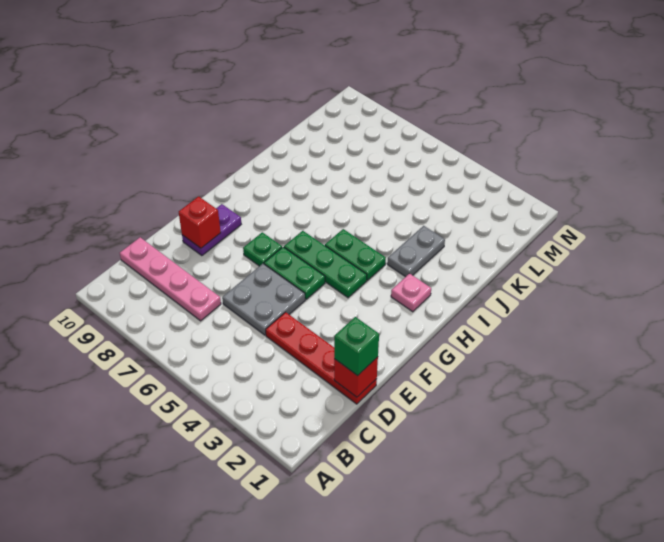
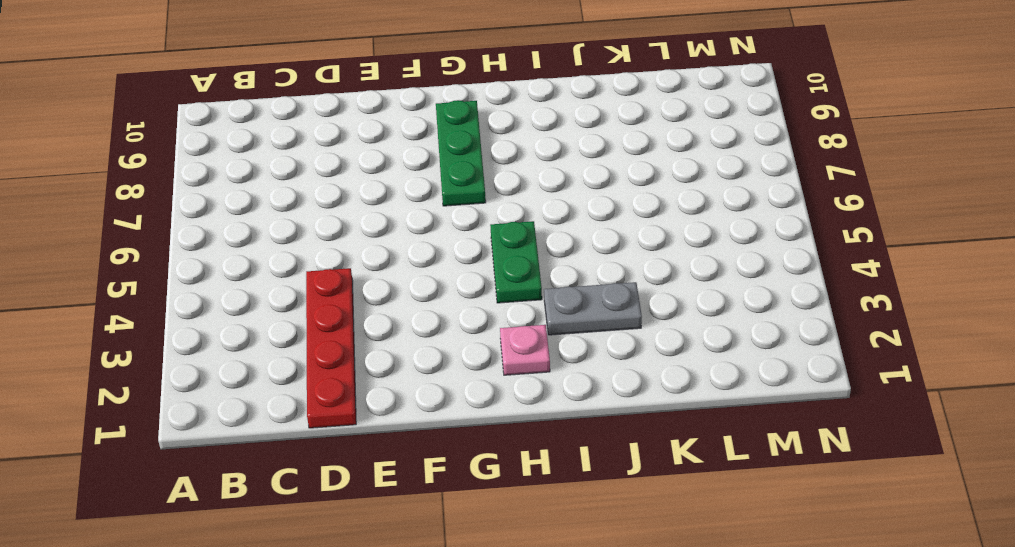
green plate G7:G9 level 1 -> green plate G4:G6 level 1
none -> pink plate C7:C10 level 1
none -> grey plate D5:E6 level 1
none -> purple plate E9:F9 level 1

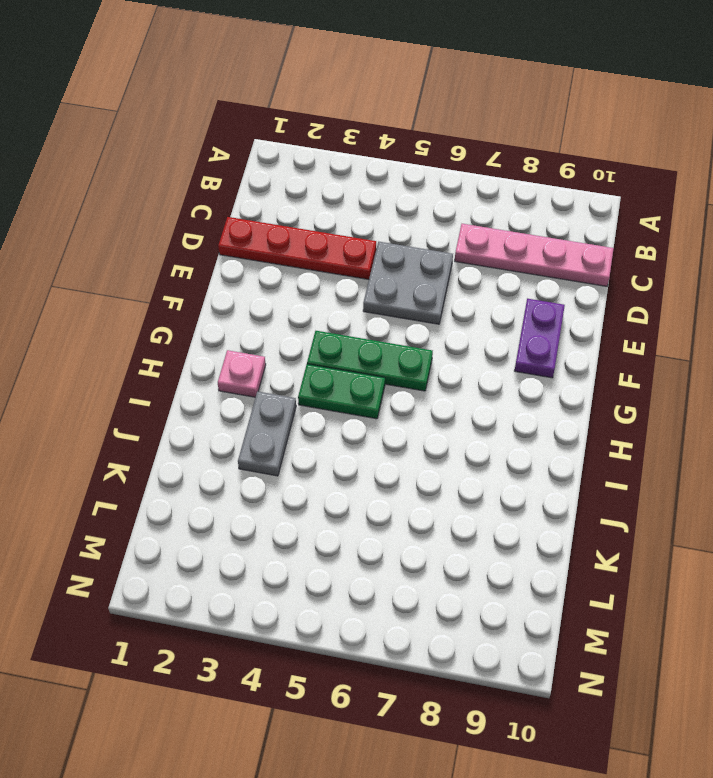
none -> green plate F5:F6 level 1
none -> green plate F7 level 1
none -> red brick D1 level 2

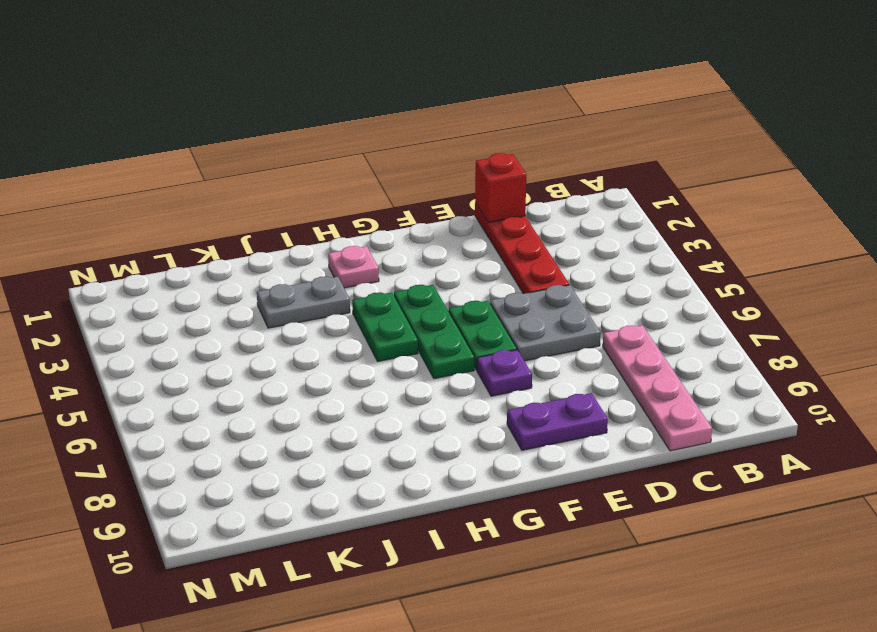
purple plate F7 level 1 -> green plate F7 level 1
none -> red brick E9 level 2
none -> green brick D1 level 3

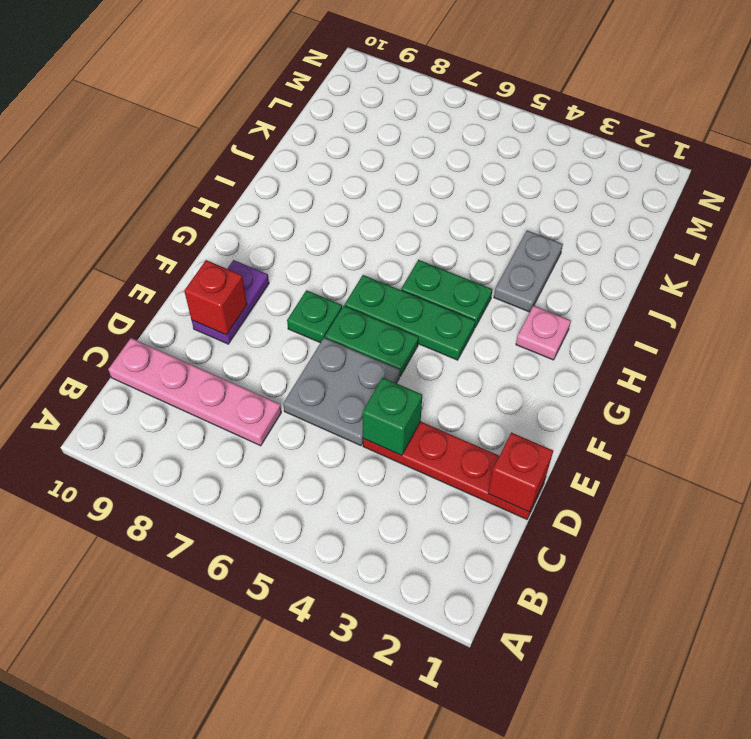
green brick D4 level 2 -> green brick D1 level 3

